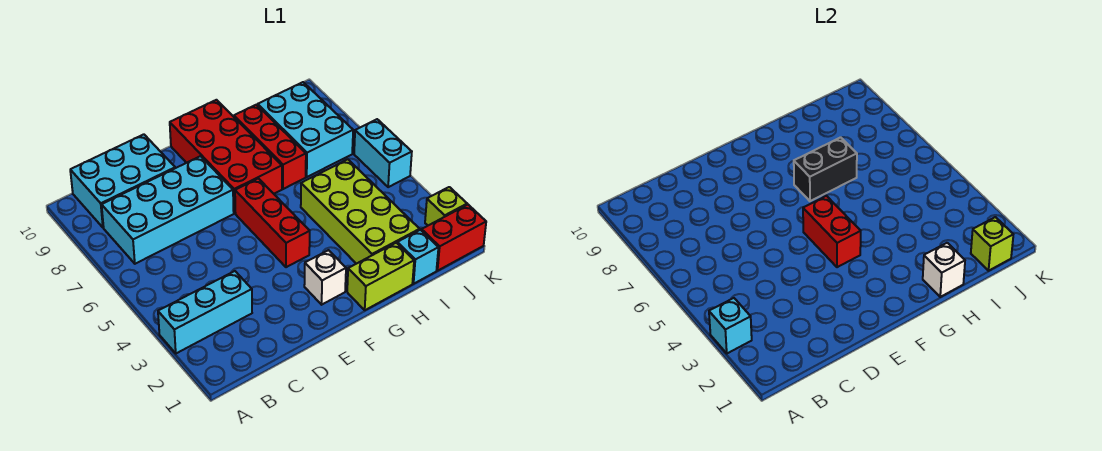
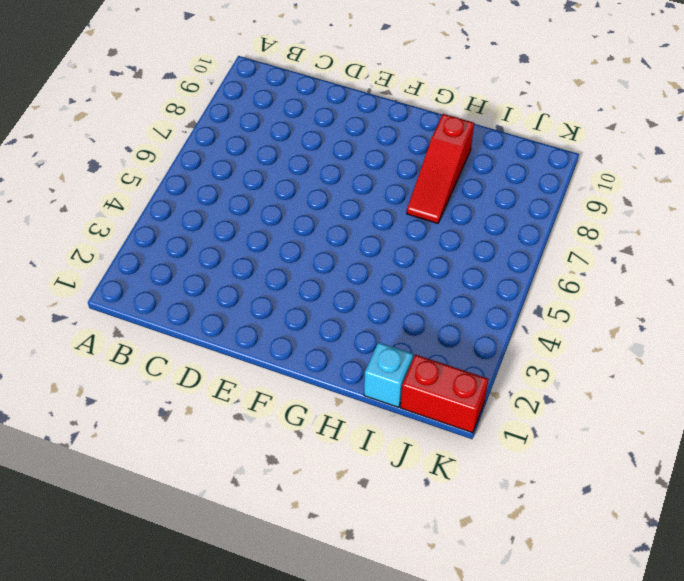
red slope H7:H9 level 1 top 9 -> red brick H7:H9 level 1
none -> cyan brick A3:C3 level 1
none -> cyan brick B7:E8 level 1
none -> cyan brick B9:D10 level 1

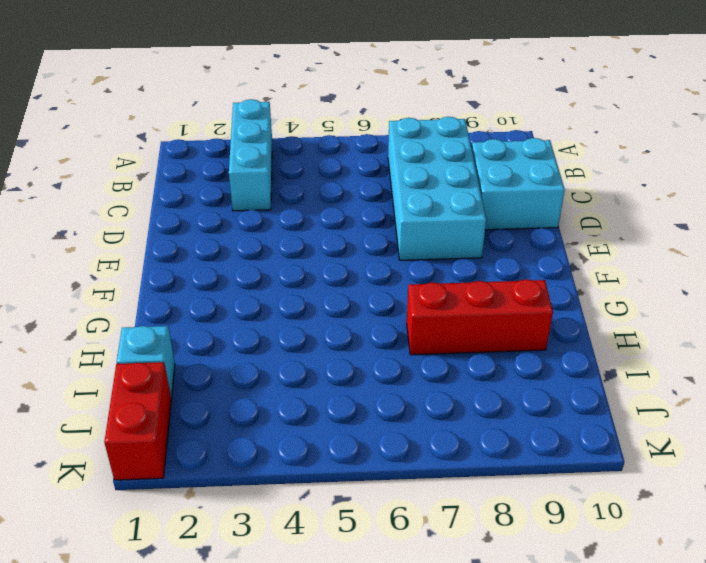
cyan brick C9:D10 level 1 -> cyan brick B9:D10 level 1
none -> white brick F2 level 1
none -> red brick F4:F6 level 1
none -> red brick F7:G10 level 1

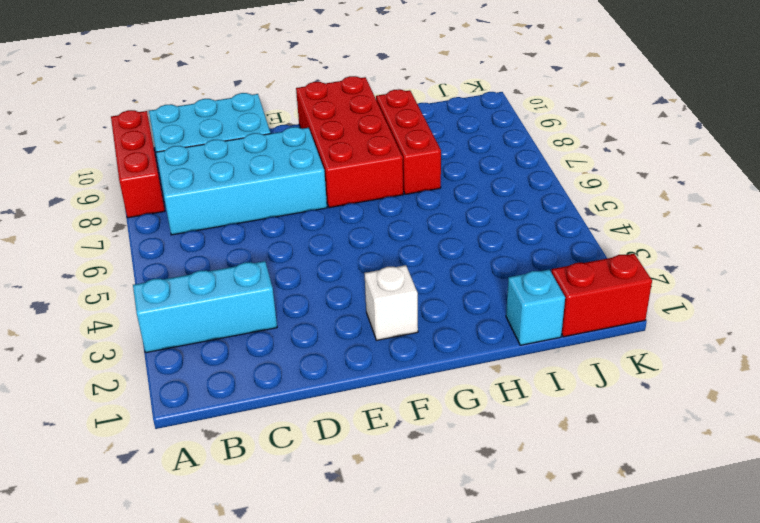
red brick A8:A10 level 1 -> red brick F4:F6 level 1
none -> lime brick G1:H1 level 1
none -> lime brick H2:I5 level 1
none -> cyan brick I7:J9 level 1

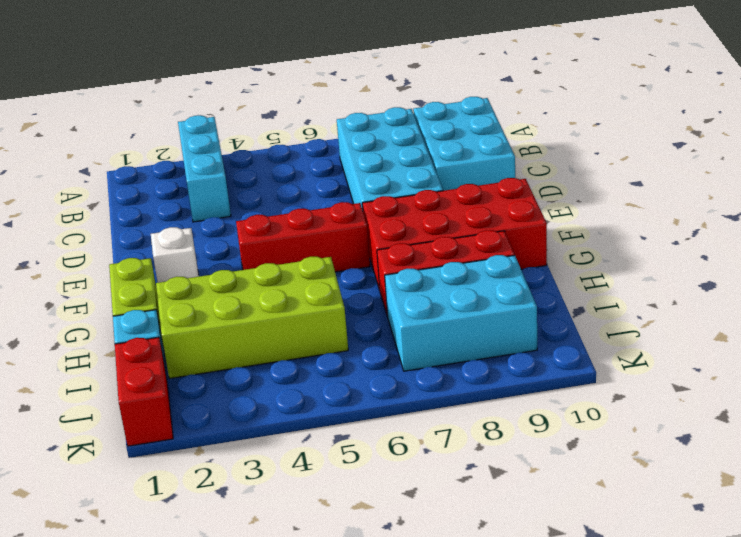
none -> lime brick K2 level 1
none -> cyan brick K5:K6 level 1
none -> cyan brick A3 level 2

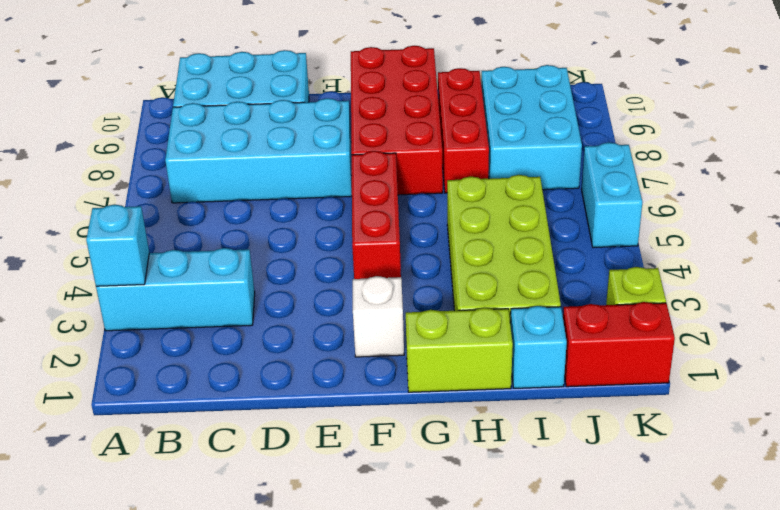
none -> red brick F4:F5 level 2
none -> black brick G7:H7 level 2
none -> white brick H1 level 2

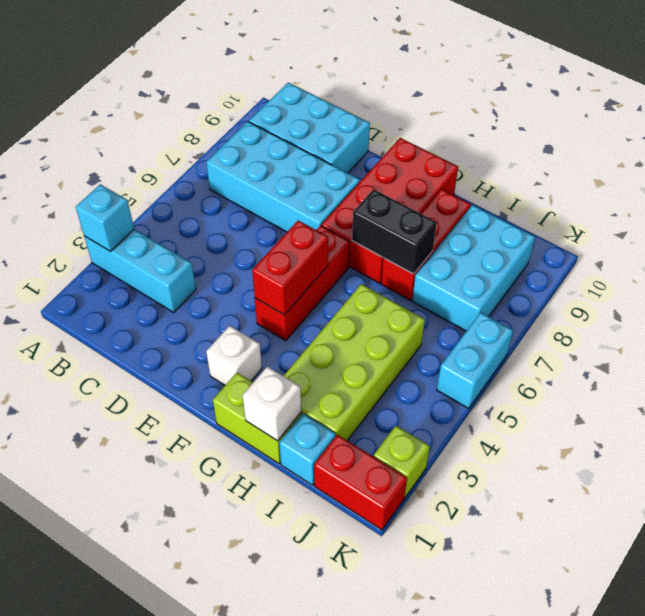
none -> lime brick J1 level 2

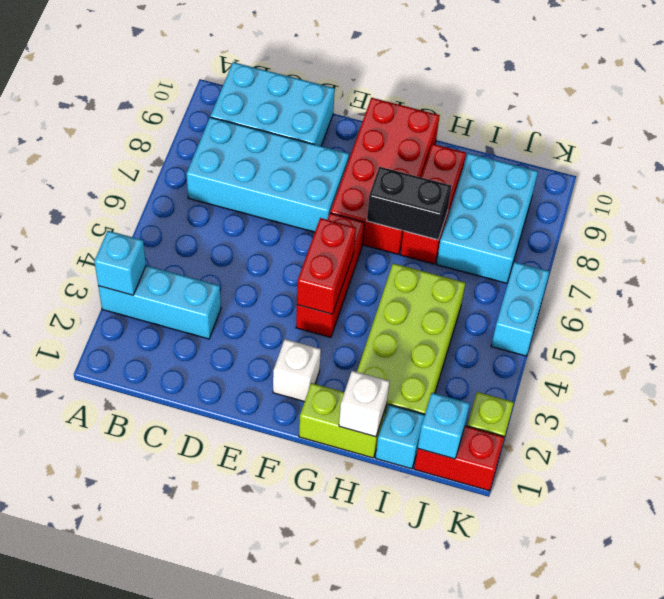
cyan brick J1 level 2 -> lime brick J1 level 2

